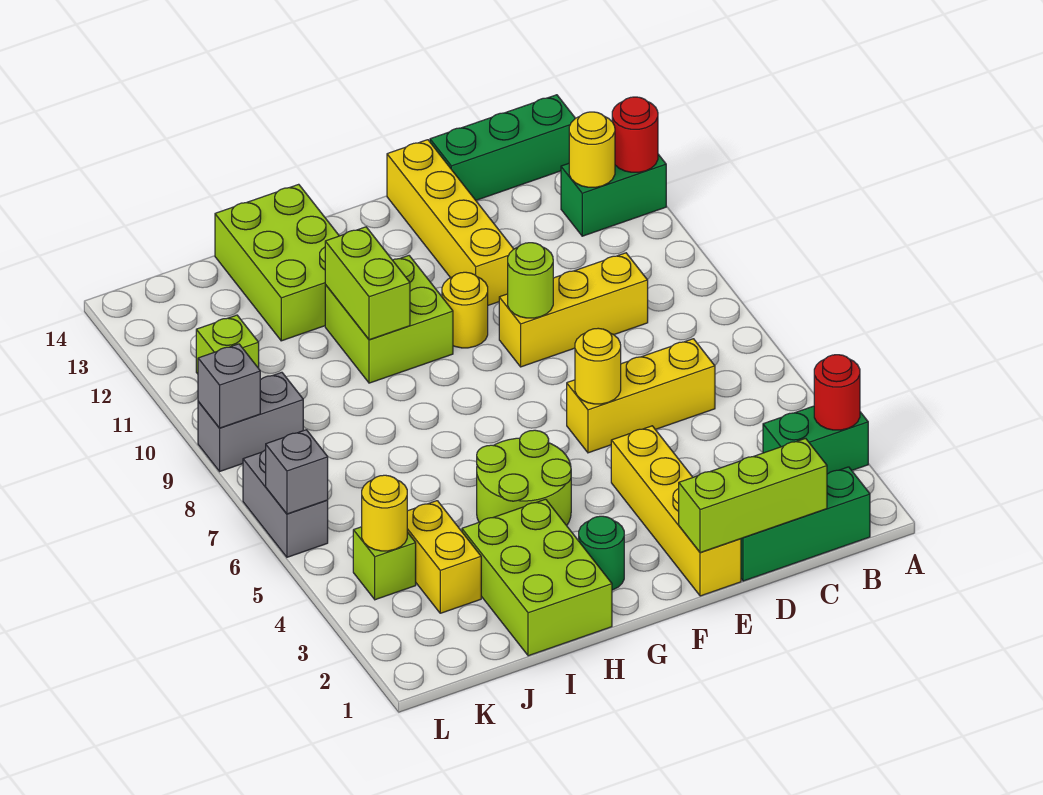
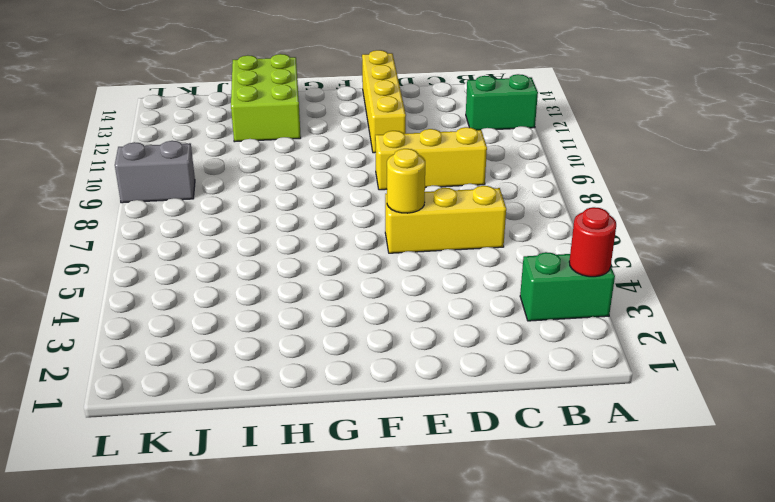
none -> green brick B1:D1 level 1
none -> green brick B14:D14 level 1
none -> yellow brick E1:E4 level 1

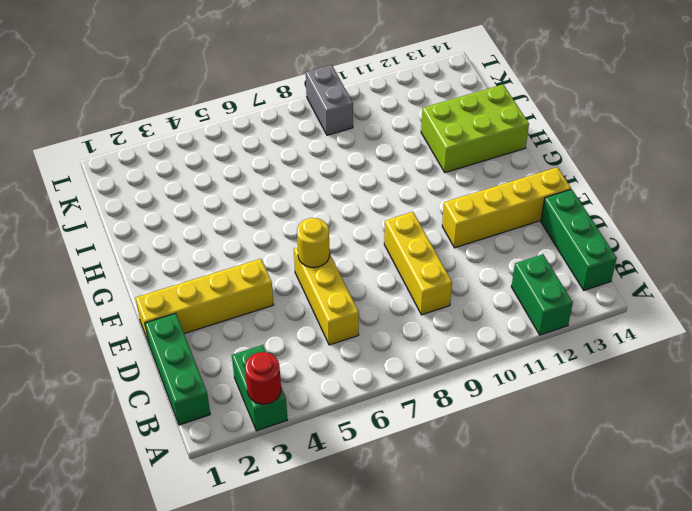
none -> yellow round brick F10 level 1
none -> green round brick G2 level 1
none -> lime round brick G4:H5 level 1

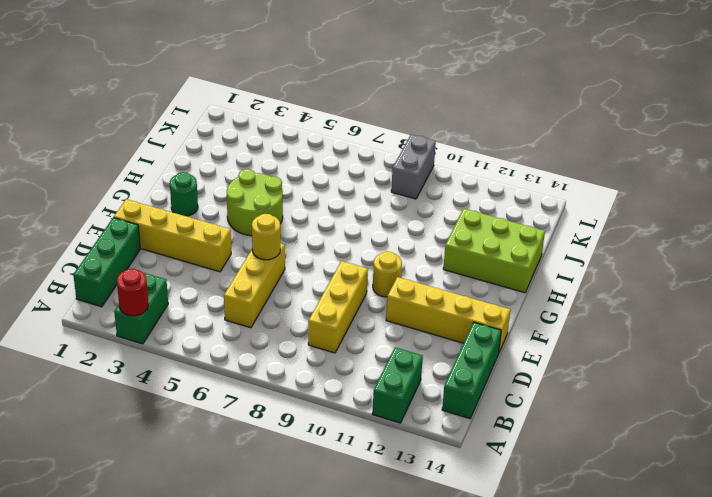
none -> lime brick G10:H11 level 1
none -> lime brick H1:I3 level 1
none -> yellow brick J3:J4 level 1

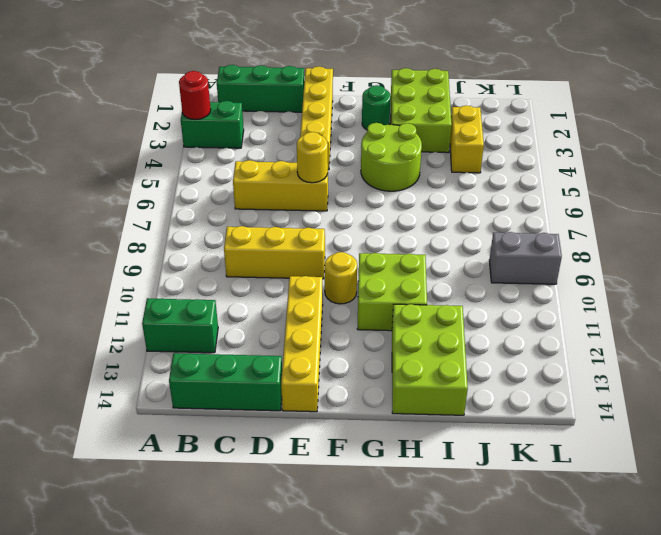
none -> lime brick K4 level 1
none -> lime brick K11 level 1
none -> grey brick L6:L7 level 1

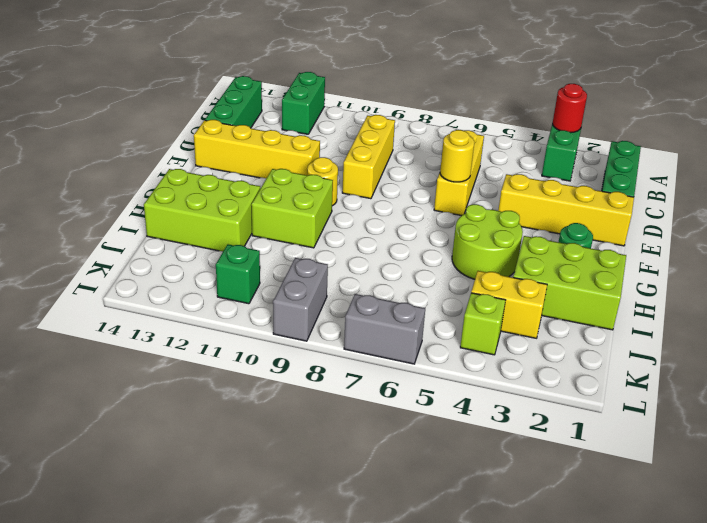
green brick K11 level 1 -> lime brick K11 level 1
none -> red round brick A12 level 2
none -> yellow round brick B12 level 2
none -> lime brick C1:E1 level 2

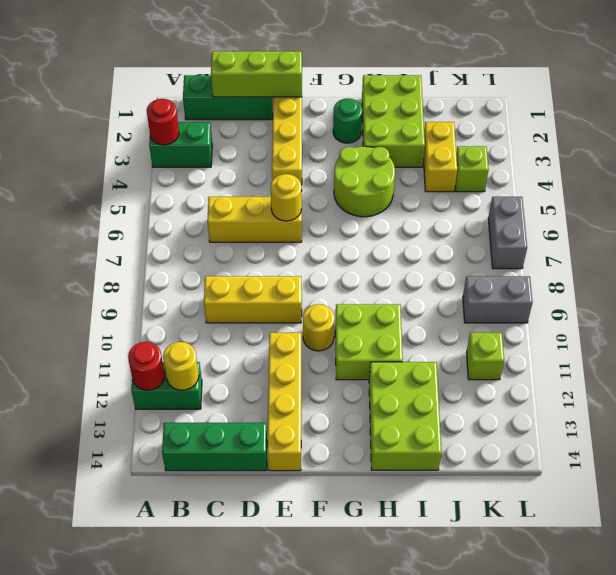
none -> lime round brick E9 level 2
none -> lime brick H10:H11 level 2
none -> yellow round brick K4 level 2

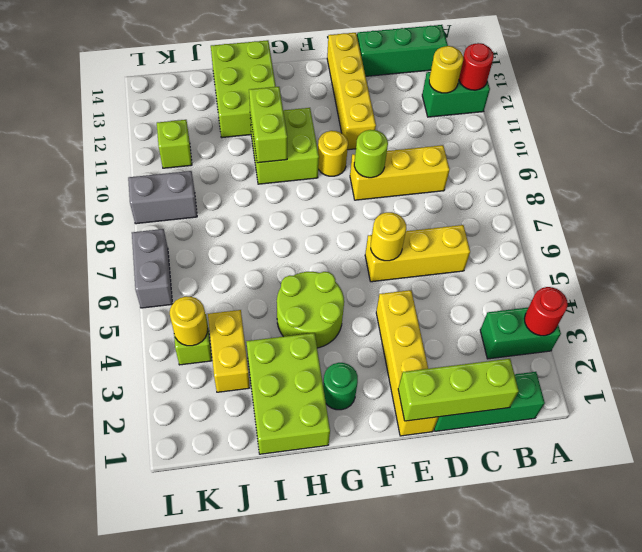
none -> grey brick L6 level 2
none -> grey brick L9 level 2

